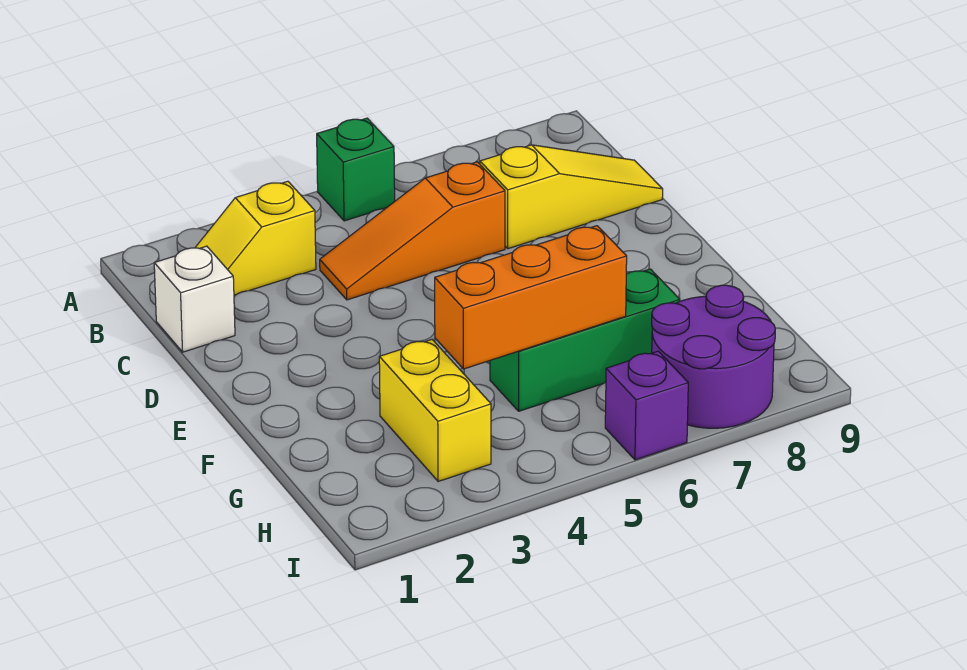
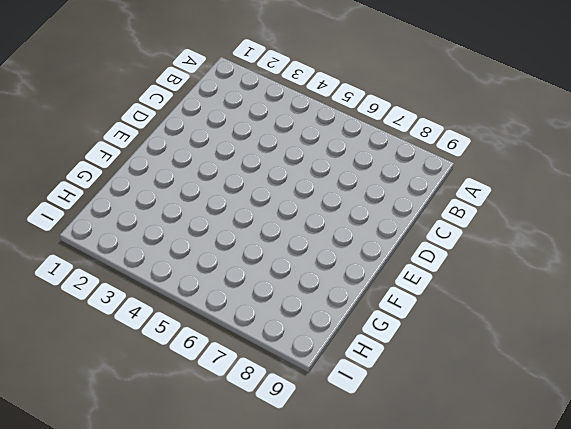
none -> green brick A5 level 1
none -> yellow slope B2:B3 level 1 top 3

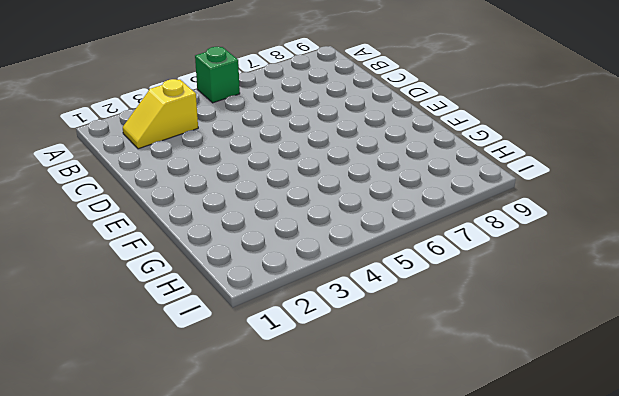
none -> white brick C1 level 1
none -> orange slope C4:C6 level 1 top 6

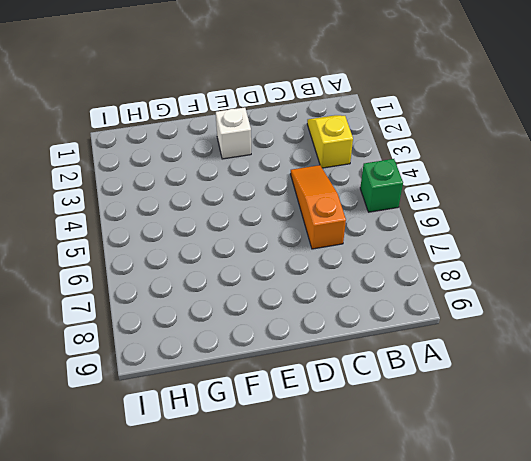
white brick E2 level 1 -> white brick C1 level 1
none -> yellow slope C7:C9 level 1 top 7
none -> yellow brick G3:H3 level 1

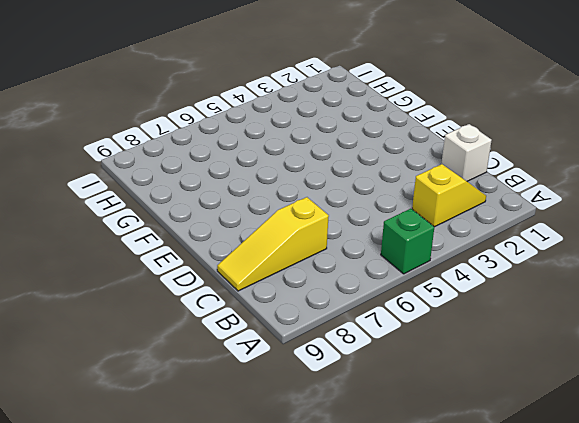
none -> orange slope C4:C6 level 1 top 6
none -> yellow brick G3:H3 level 1

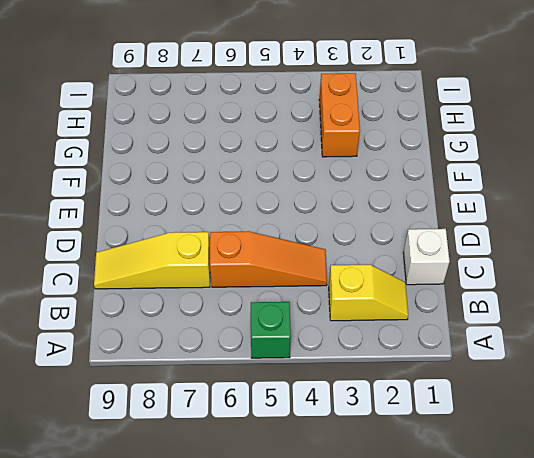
orange brick G3:H3 level 1 -> yellow brick G3:H3 level 1
none -> green brick G5:G7 level 1
none -> purple round brick H7:I8 level 1

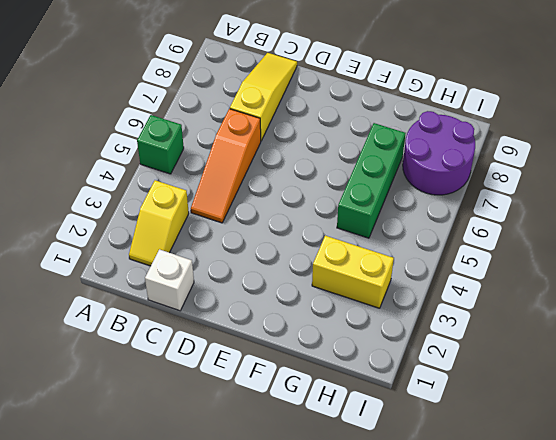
none -> purple brick I6 level 1
none -> orange brick G4:G6 level 2

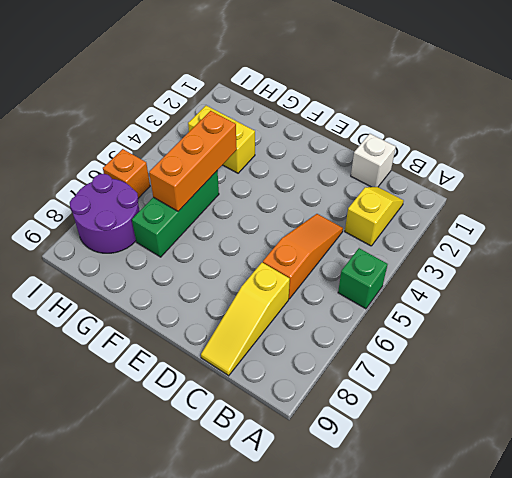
orange brick I6 level 1 -> purple brick I6 level 1

